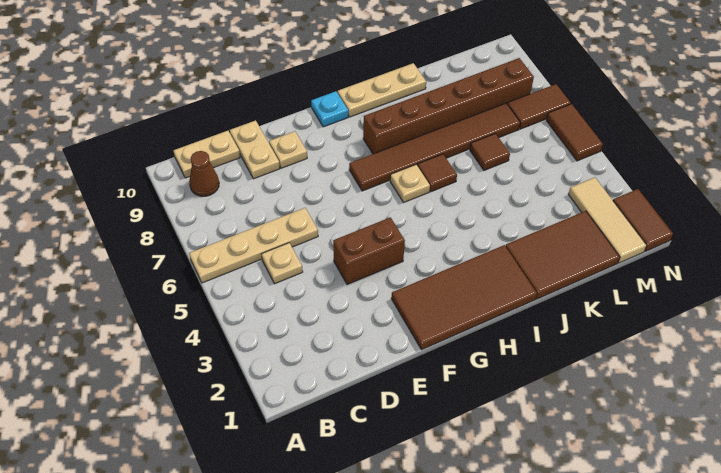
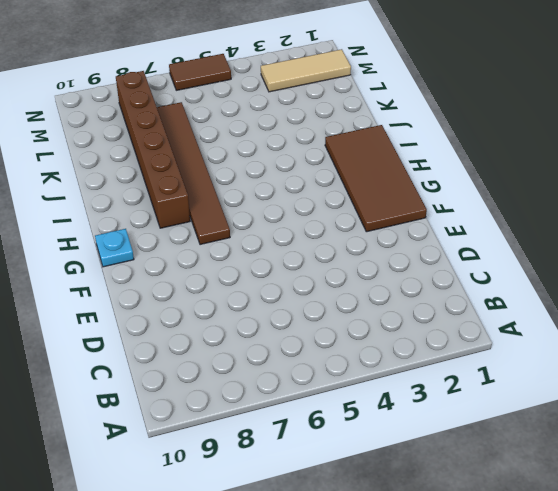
none -> tan plate A6:D6 level 1
none -> brown cone B9 level 1
none -> tan plate B10:C10 level 1

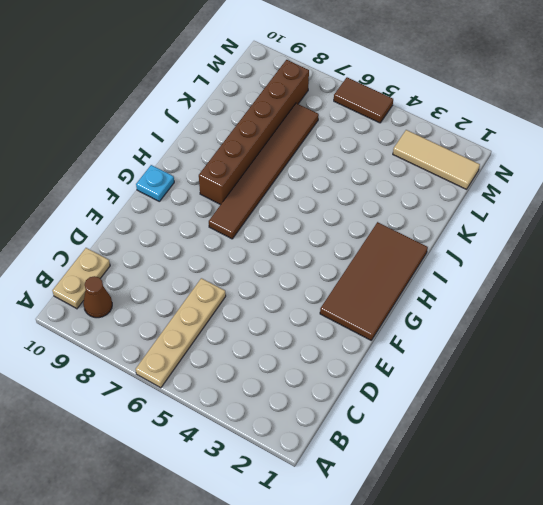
none -> tan plate C5 level 1
none -> tan plate D9:D10 level 1
none -> brown brick E4:F4 level 1

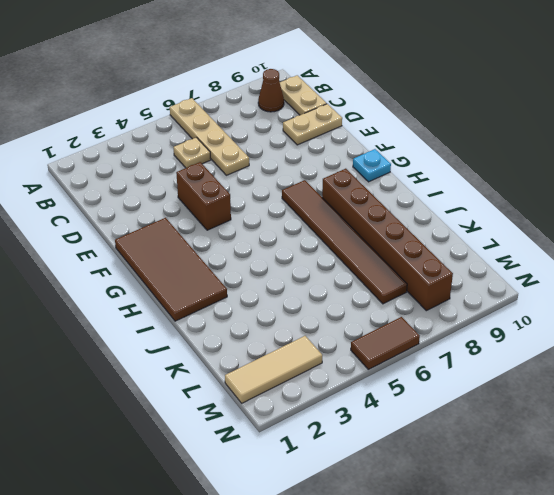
none -> tan plate E9 level 1
none -> tan plate H6 level 1
none -> tan plate H10:J10 level 1

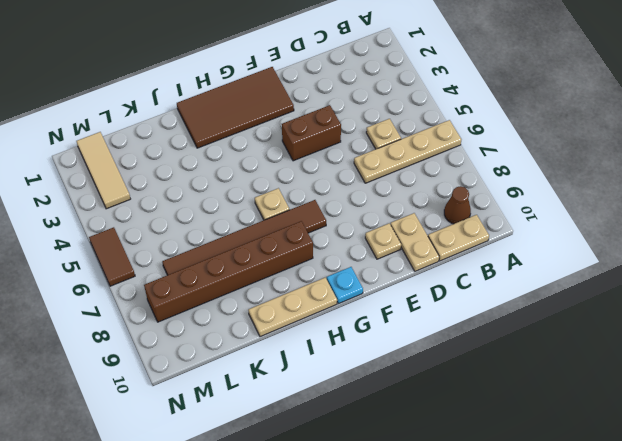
none -> brown tile I6 level 1
none -> brown tile J1:L2 level 1
none -> brown tile K6 level 1

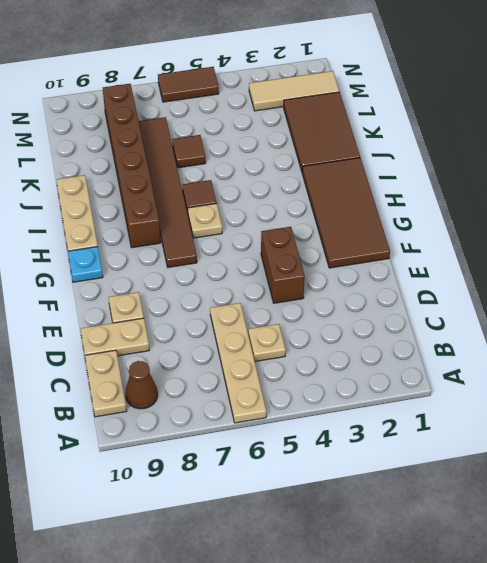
none -> brown tile M7:N7 level 1
none -> brown tile N1:N2 level 1

